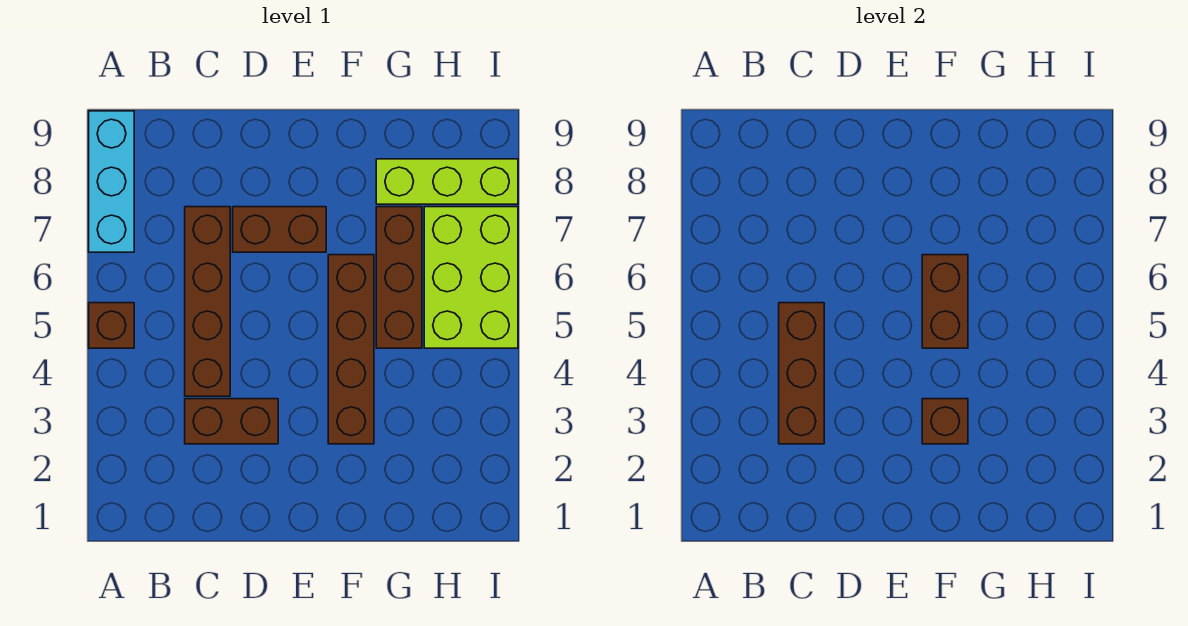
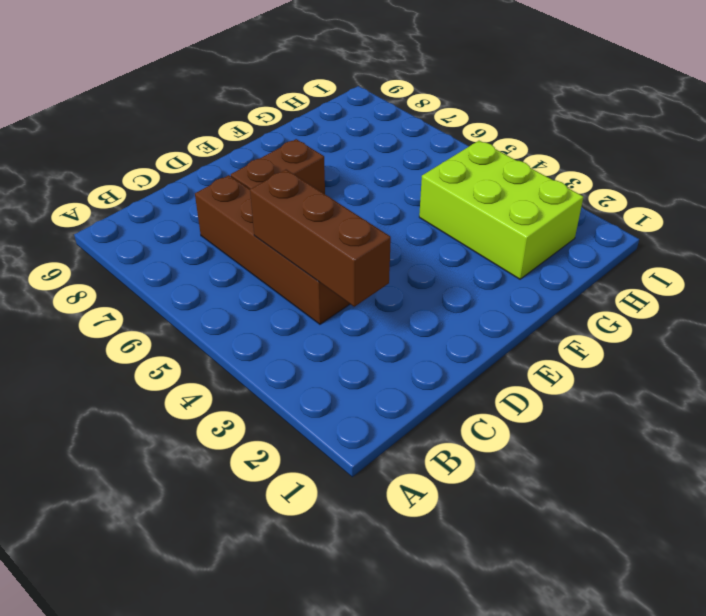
lime brick G2:H4 level 1 -> lime brick H5:I7 level 1
none -> brown brick A5 level 1
none -> cyan brick A7:A9 level 1
none -> brown brick C3:D3 level 1

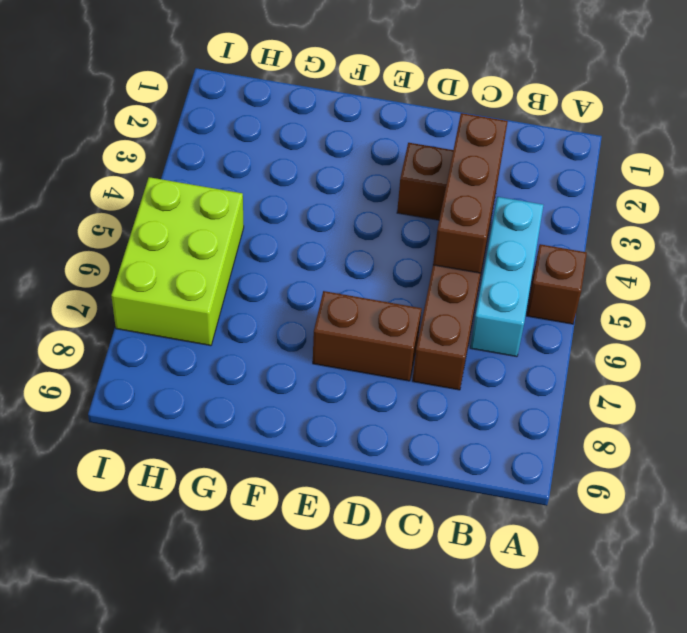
cyan brick B4:B6 level 1 -> cyan brick A7:A9 level 1
none -> brown brick F3:F6 level 1
none -> brown brick G5:G7 level 1
none -> lime brick G8:I8 level 1

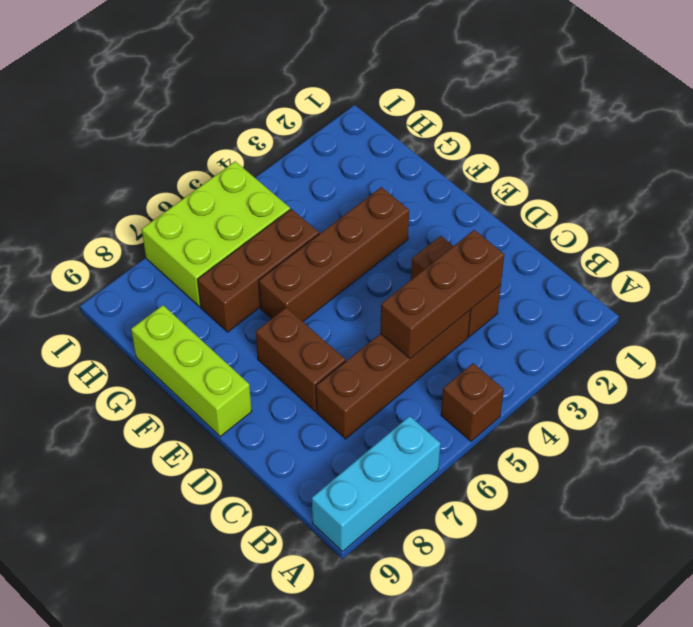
lime brick E9:G9 level 1 -> lime brick G8:I8 level 1
none -> brown brick F3 level 2
none -> brown brick F5:F6 level 2

